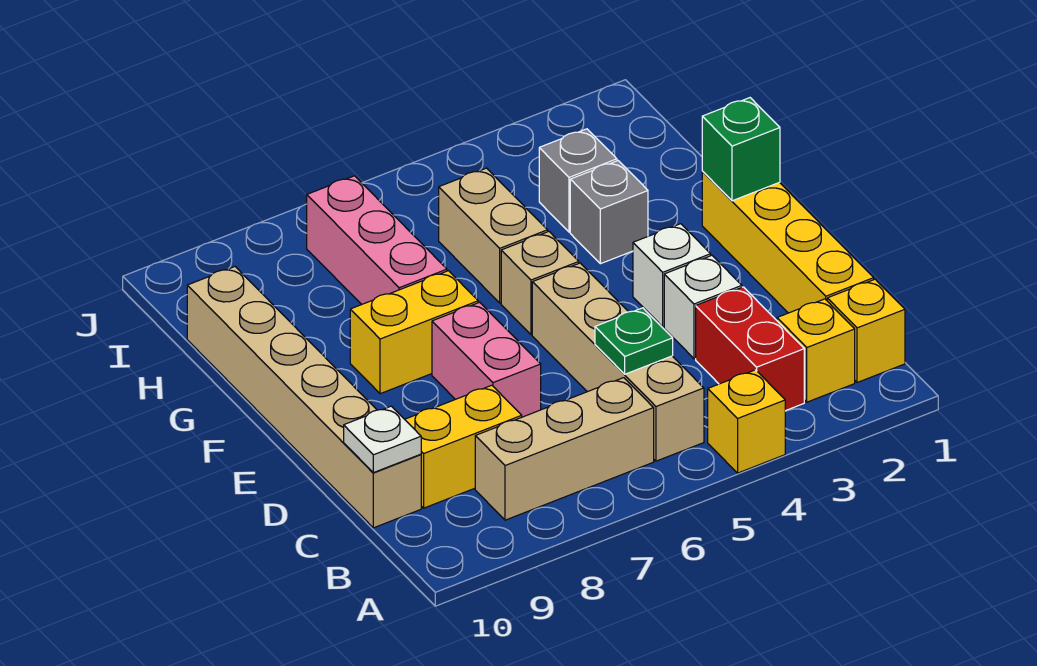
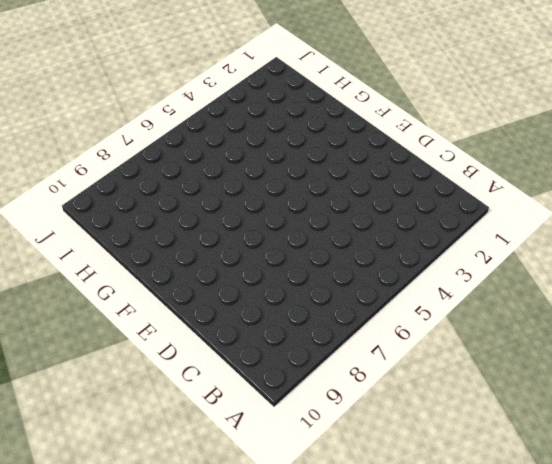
none -> yellow brick A4 level 1
none -> yellow brick B1 level 1
none -> yellow brick B2 level 1

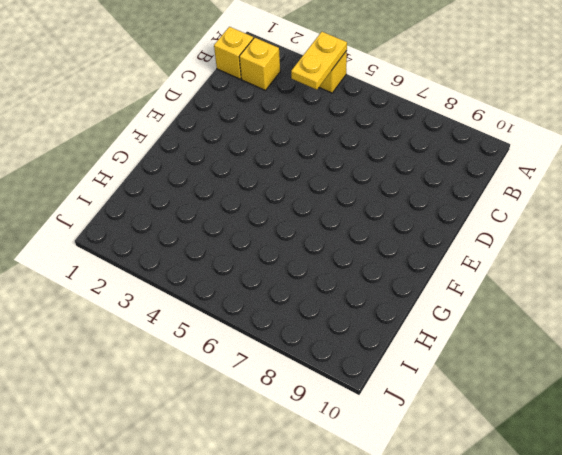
yellow plate A4:B4 level 2 -> none
none -> red brick B3:C3 level 1
none -> tan brick B5:E5 level 1
none -> tan brick B6:B8 level 1

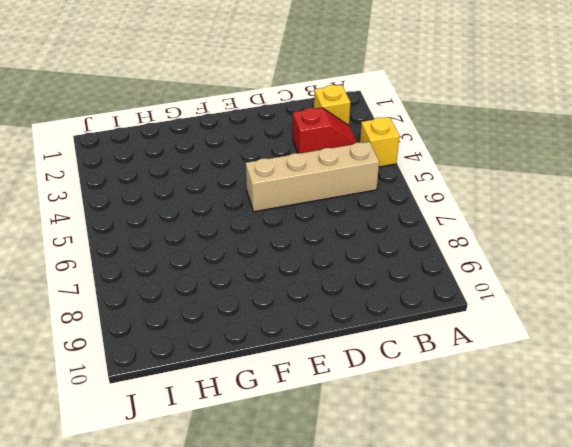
red slope B3:C3 level 1 top C -> red brick B3:C3 level 1
none -> yellow brick B1 level 1
none -> tan brick B6:B8 level 1
none -> yellow brick C1:F1 level 1

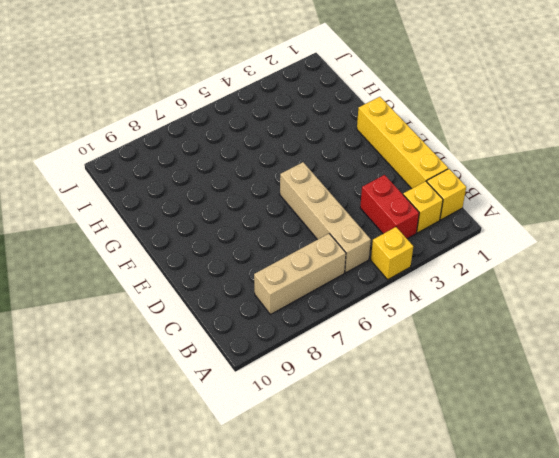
none -> yellow brick C8:C9 level 1
none -> tan brick C10:H10 level 1
none -> white brick D3 level 1

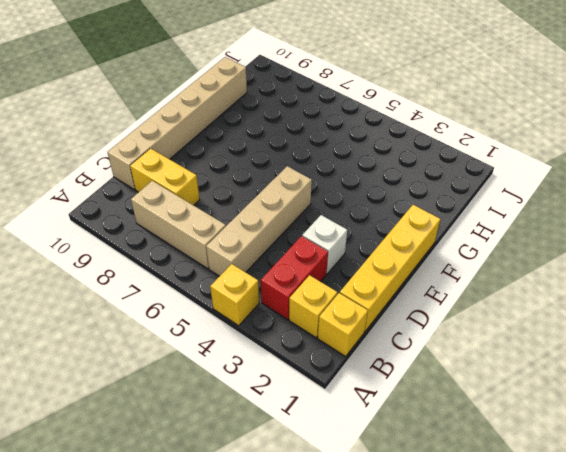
none -> pink brick D7:E7 level 1
none -> white brick E3 level 1
none -> tan brick F5 level 1

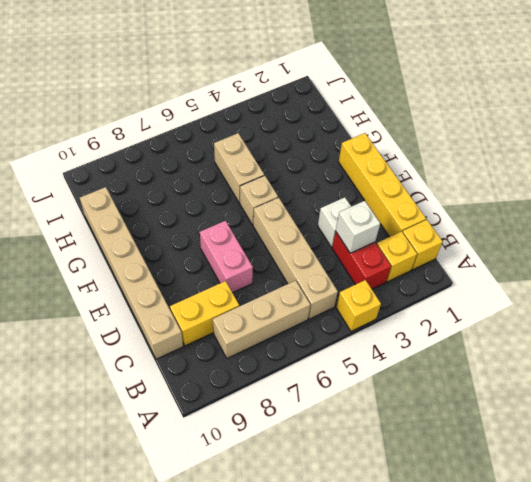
white brick C3 level 2 -> white brick E3 level 1
none -> yellow brick F7:F8 level 1
none -> grey brick G3 level 1
none -> pink brick G7:I7 level 1

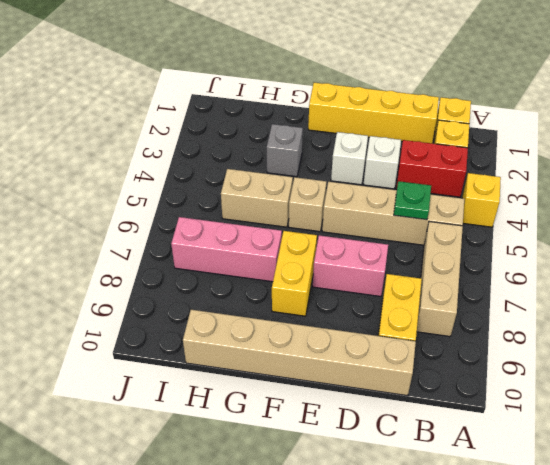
none -> grey brick H3 level 1
none -> white plate C10 level 2
none -> green brick F1 level 2

